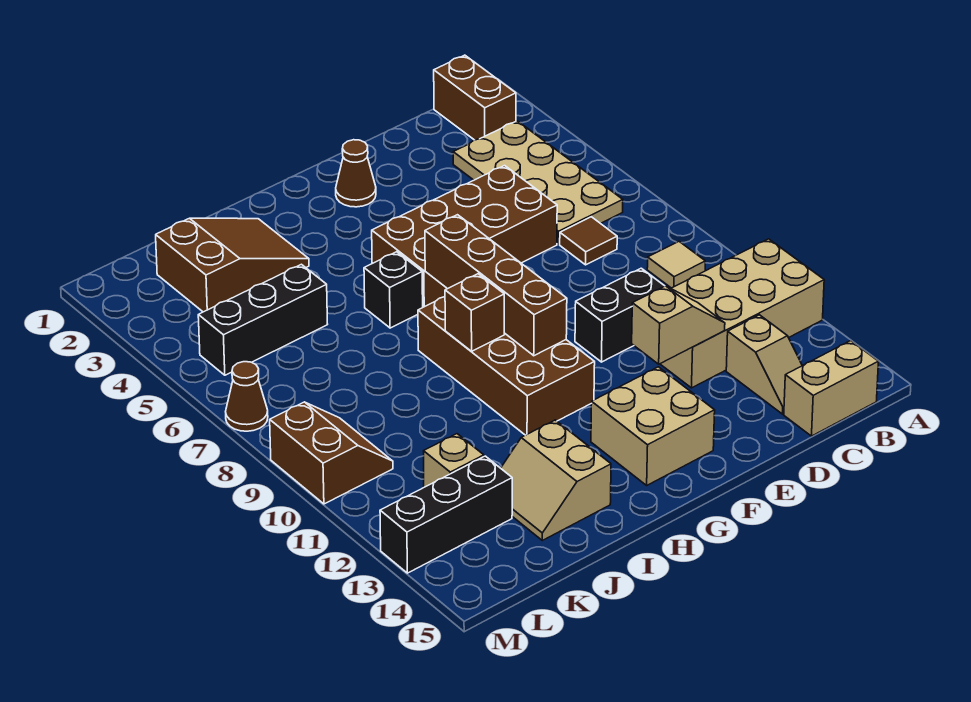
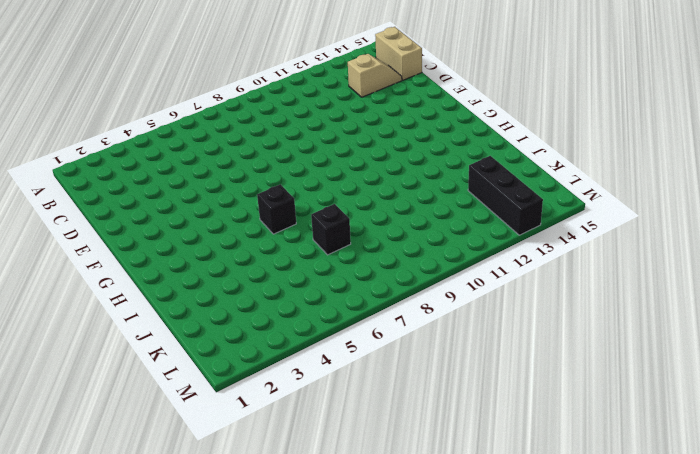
black brick J7 level 1 -> none
none -> tan brick A11:D12 level 1
none -> brown brick B1:B2 level 1
none -> tan plate B3:C6 level 1

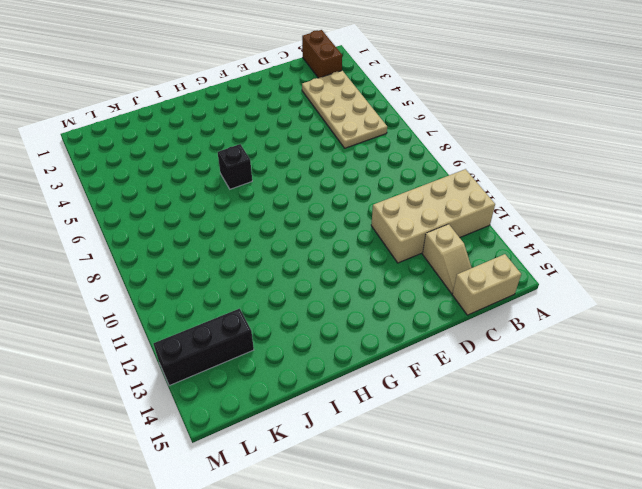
none -> tan tile B9 level 1
none -> brown tile C7 level 1
none -> brown brick D5:G6 level 1

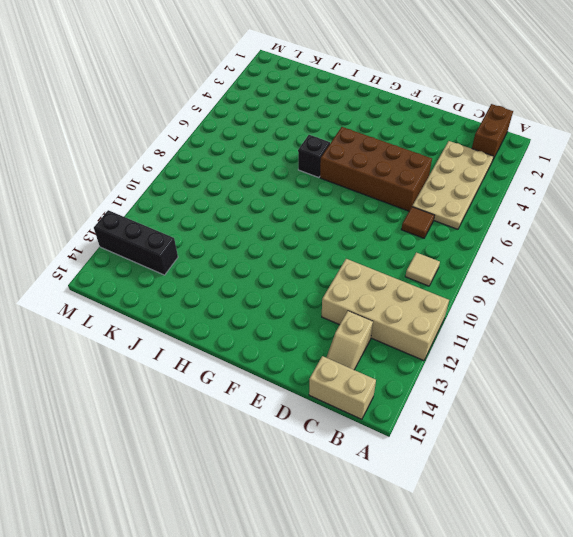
none -> black brick D10:E10 level 1
none -> brown cone F2 level 1
none -> tan brick F13:G14 level 1

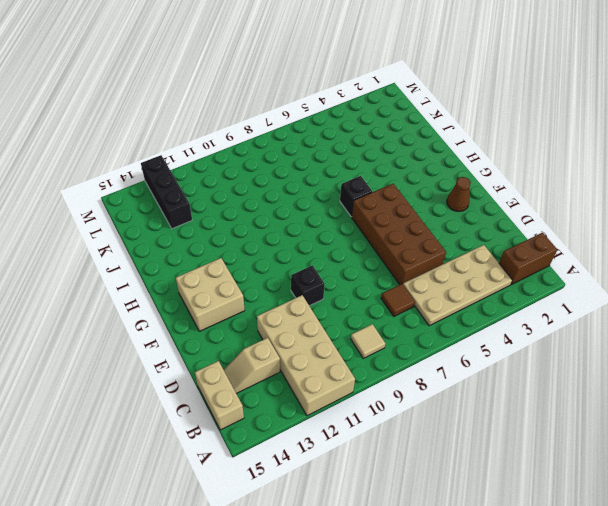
black brick E10 level 1 -> black brick D10:E10 level 1
none -> brown brick G8:H11 level 1
none -> brown slope I2:K3 level 1 top K
none -> tan slope I13:J14 level 1 top I

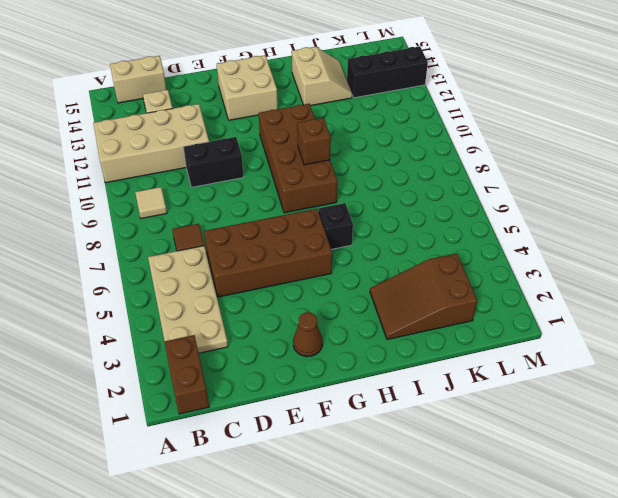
none -> black brick J5:L5 level 1
none -> tan brick K12 level 1
none -> brown slope L9:M10 level 1 top M

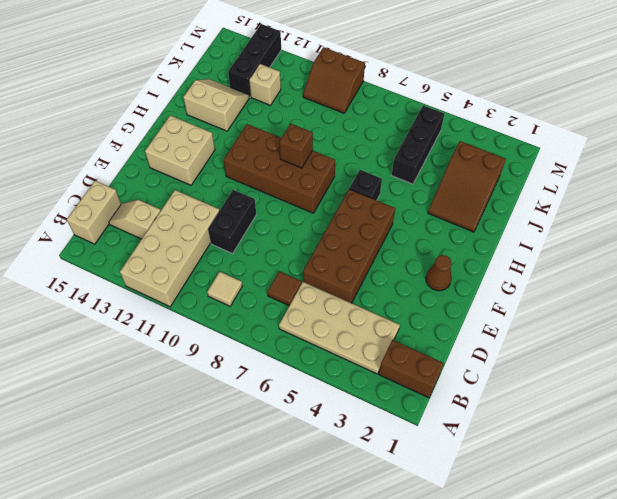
none -> brown cone M7 level 1
none -> tan slope D12:E12 level 2 top E
none -> brown brick G7:G10 level 2

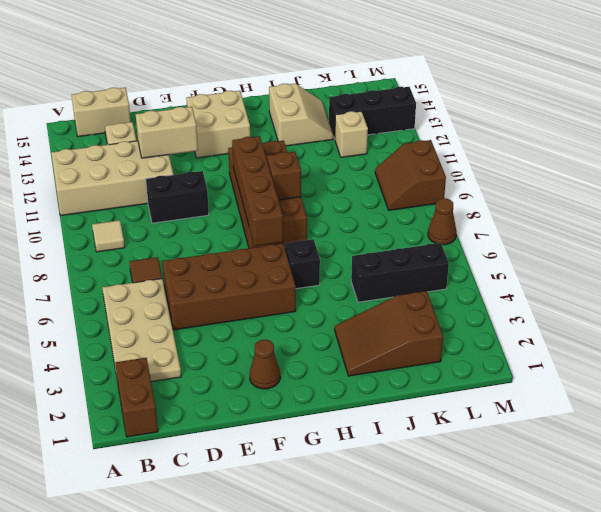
tan brick D12:E12 level 2 -> tan slope D12:E12 level 2 top E

